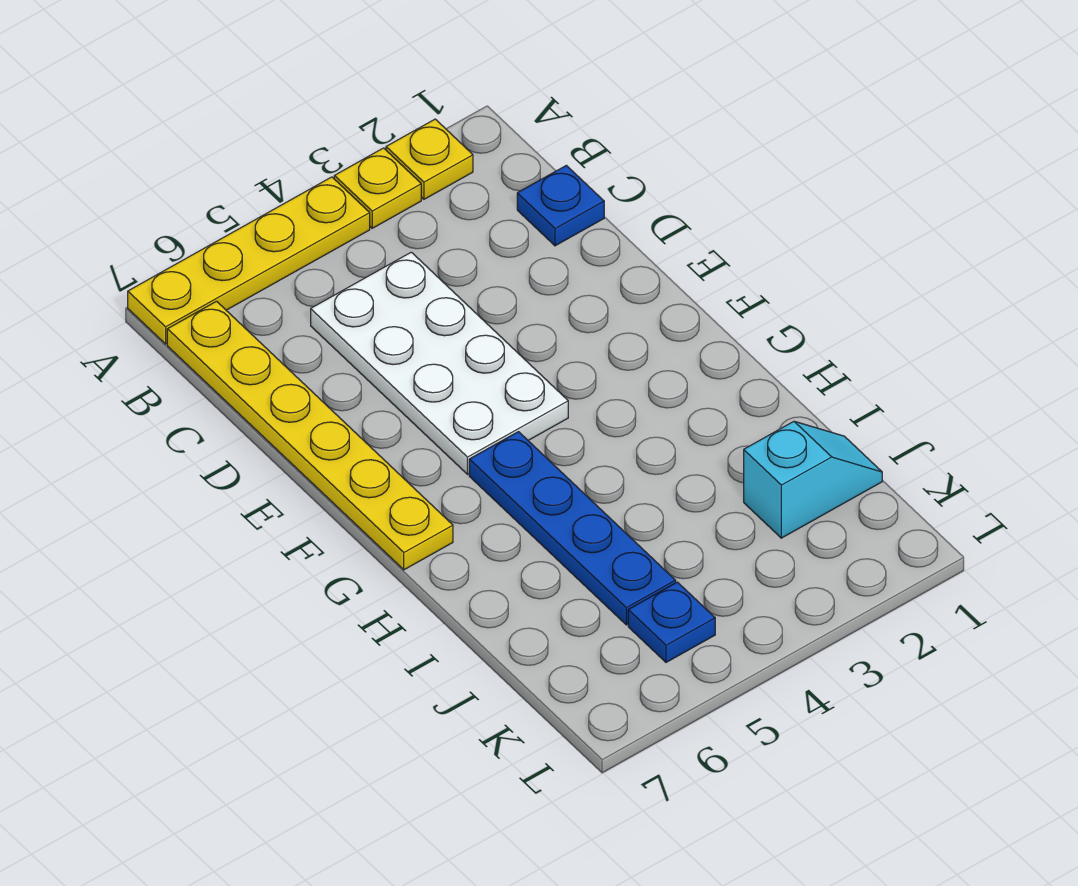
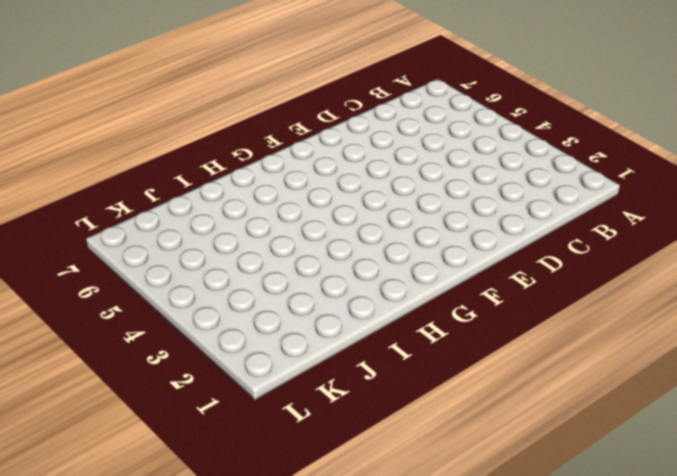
none -> yellow plate A2 level 1
none -> yellow plate A3 level 1

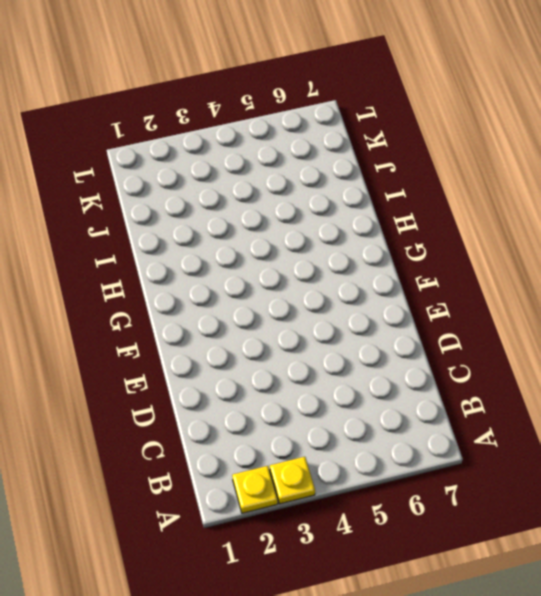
none -> yellow plate A4:A7 level 1
none -> yellow plate B7:G7 level 1

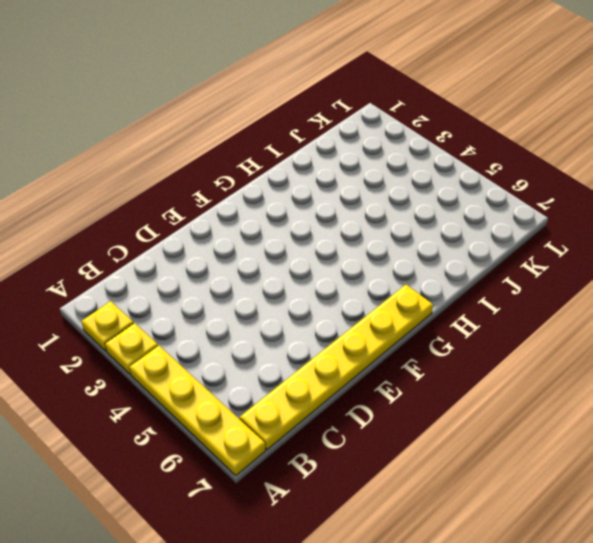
none -> blue plate C1 level 1
none -> white plate C4:F5 level 1

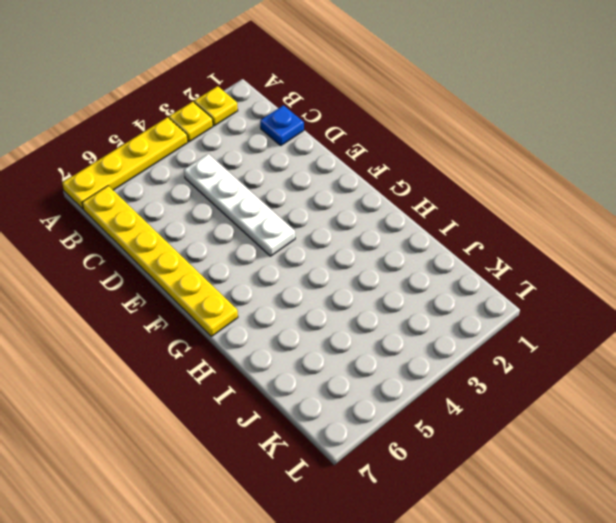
white plate C4:F4 level 1 -> white plate C4:F5 level 1
none -> blue plate G5:J5 level 1
none -> cyan slope J1:J2 level 1 top 2

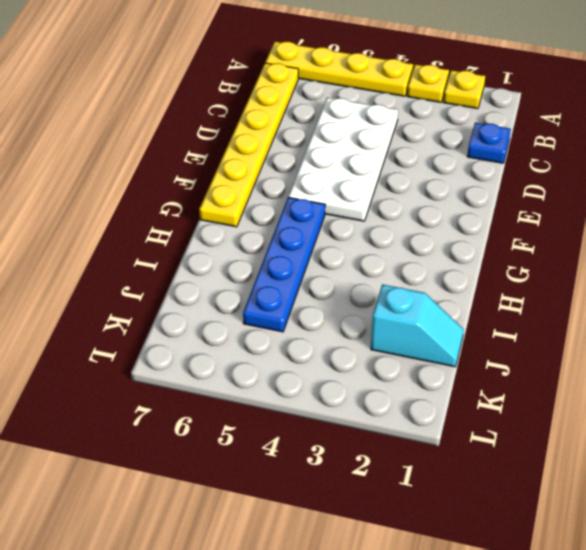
none -> blue plate K5 level 1

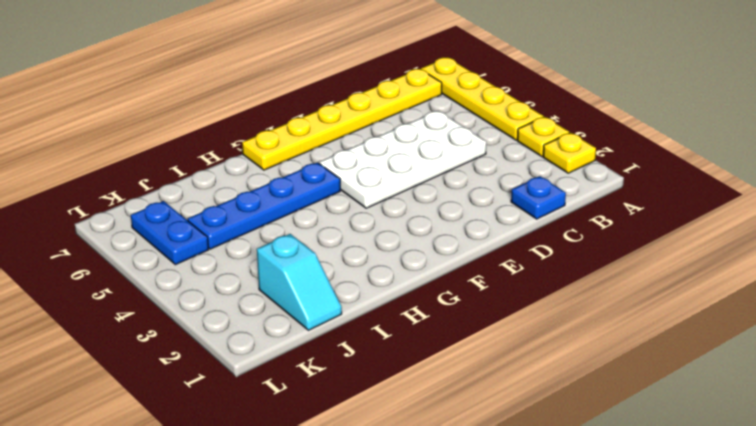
blue plate K5:K6 level 1 -> blue plate K5 level 1

